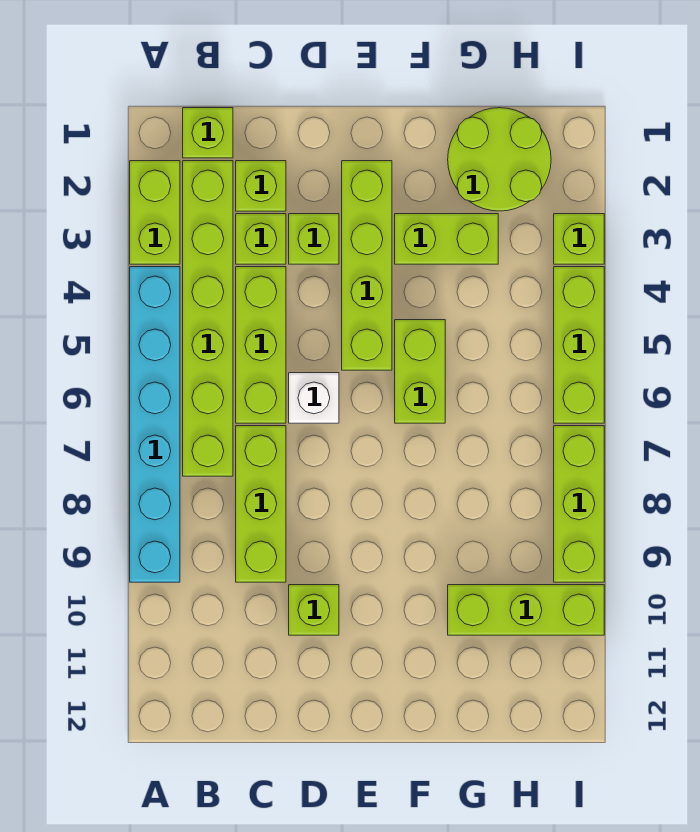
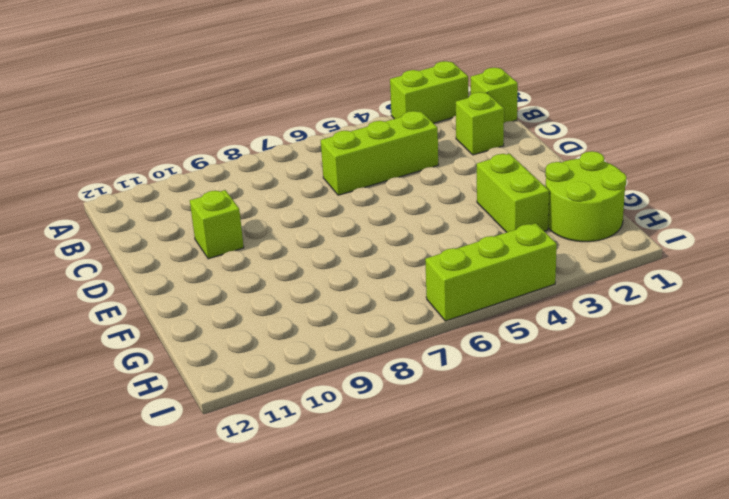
none -> cyan brick A4:A9 level 1
none -> lime brick B2:B7 level 1
none -> lime brick C3 level 1

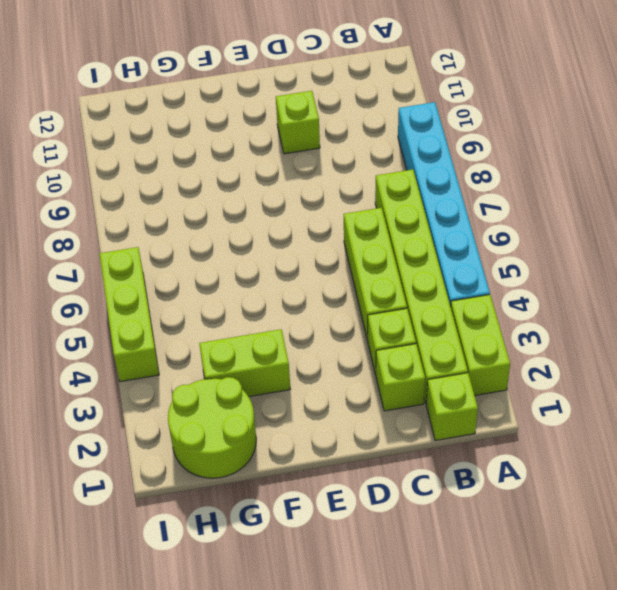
none -> lime brick C7:C9 level 1
none -> lime brick D3 level 1
none -> white brick D6 level 1

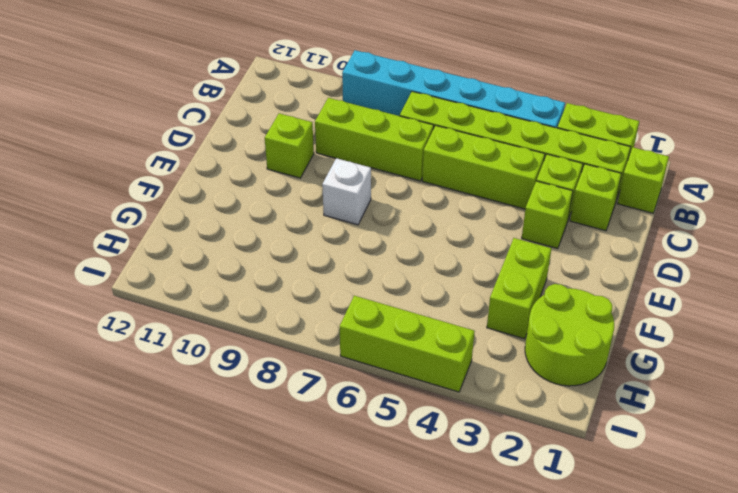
white brick E8 level 1 -> white brick D6 level 1
none -> lime brick E2:E5 level 1
none -> lime brick F5:F6 level 1
none -> lime brick G10:I10 level 1

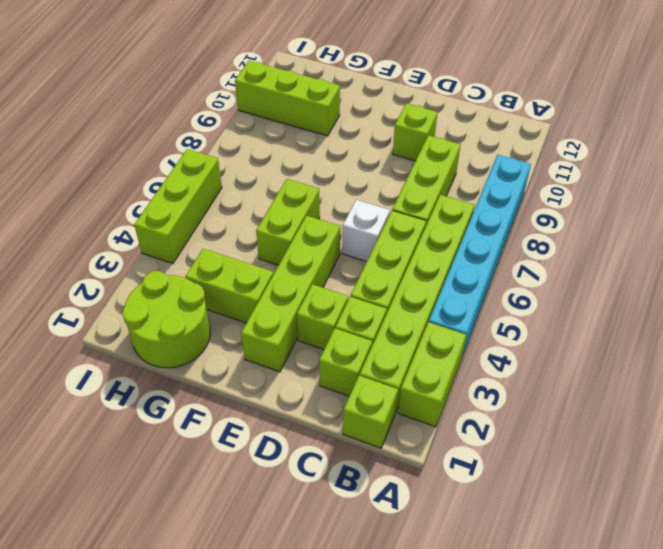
none -> lime brick I3 level 1
none -> lime brick I7:I9 level 1

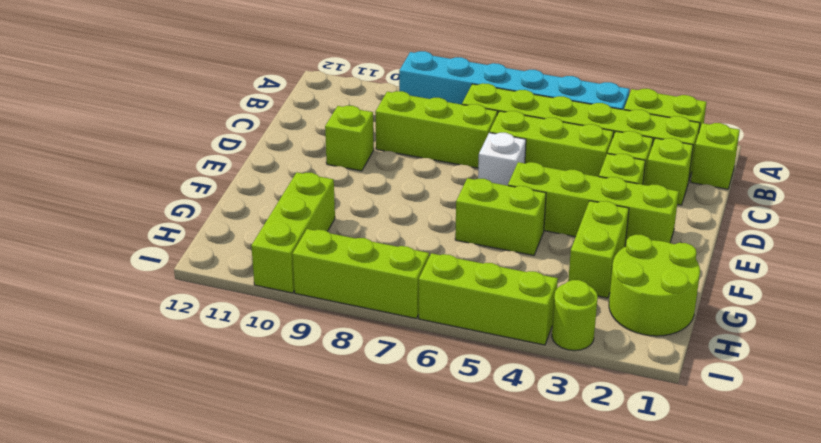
lime round brick I3 level 1 -> lime brick I3 level 1

